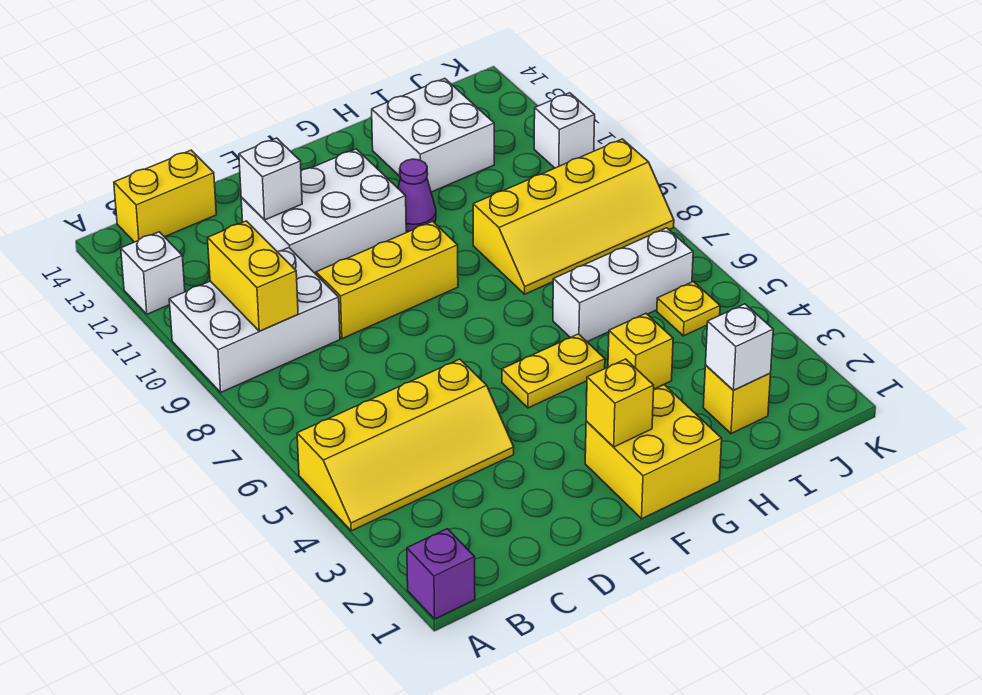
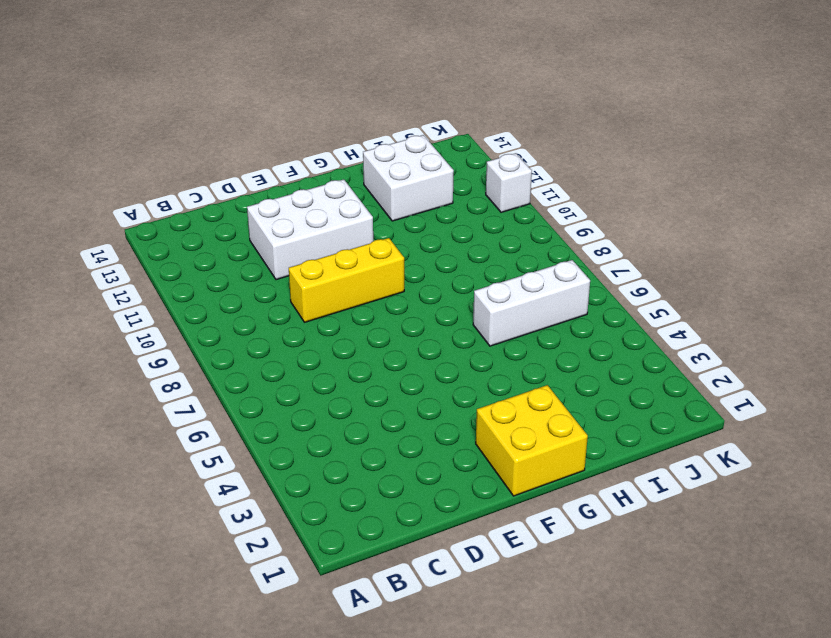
none -> purple brick A1 level 1
none -> yellow slope A4:D5 level 1 top 5
none -> white brick A9:C10 level 1

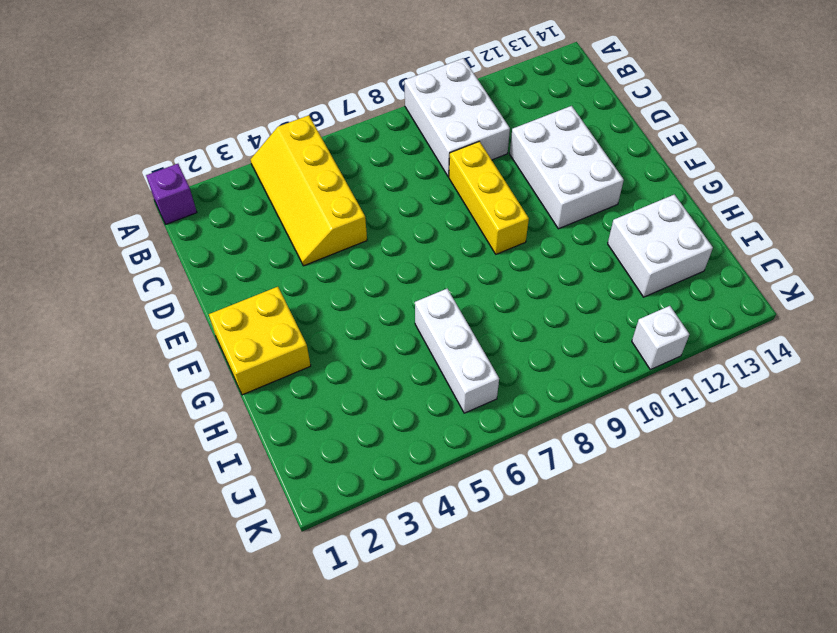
none -> white brick A12 level 1
none -> yellow brick B14:C14 level 1
none -> yellow plate F5:G5 level 1

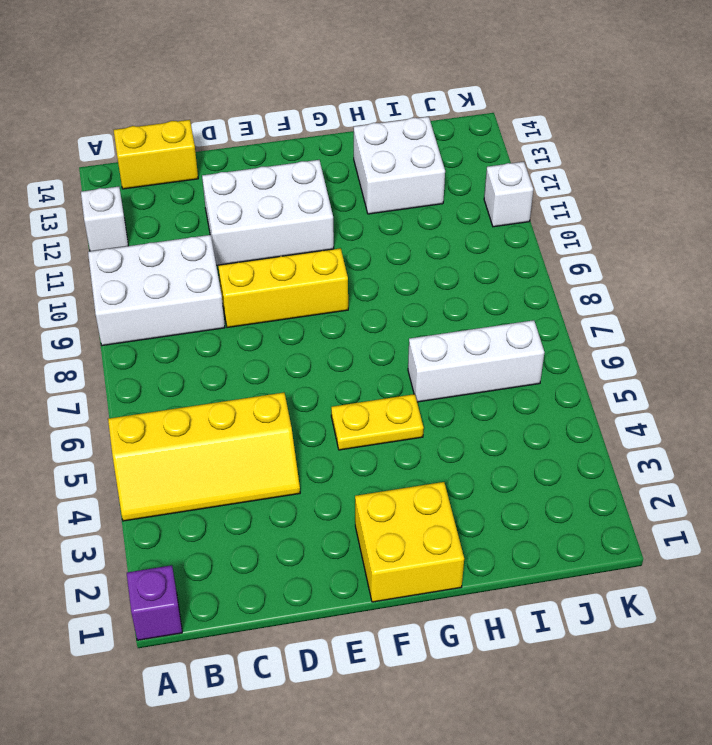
none -> purple cone G11 level 1
none -> yellow brick H4 level 1
none -> yellow slope H8:K9 level 1 top 9

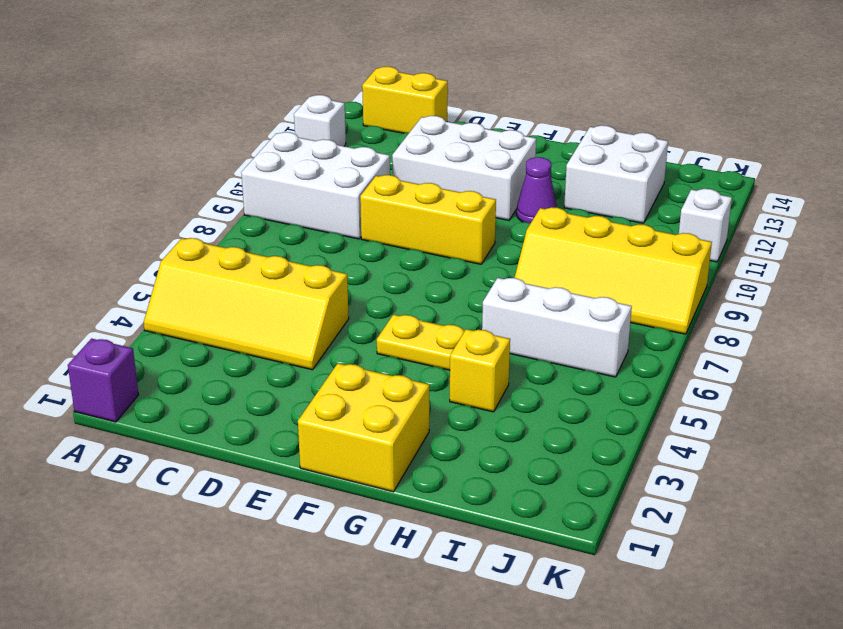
none -> yellow brick I2 level 1
none -> yellow plate J5 level 1
none -> yellow brick B9:B10 level 2

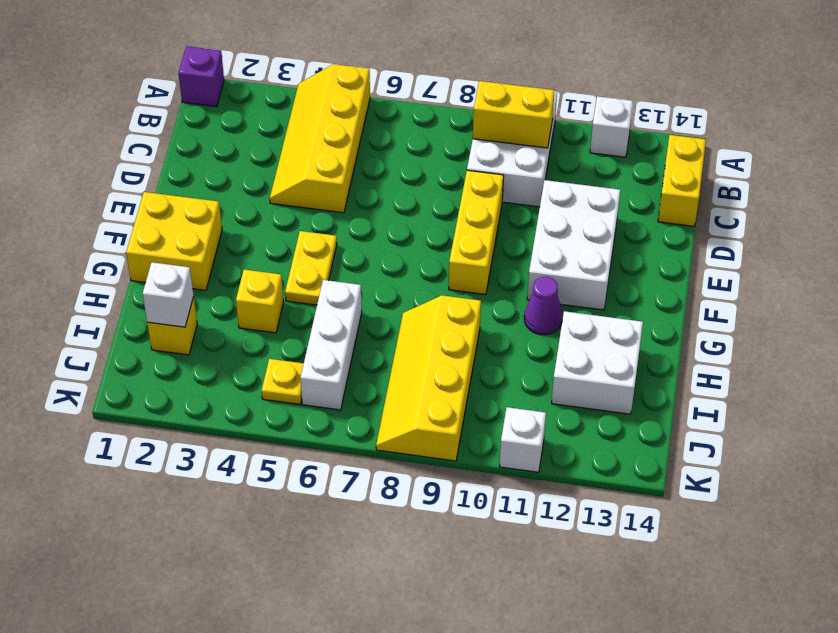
none -> white brick D12 level 2
none -> yellow brick F2 level 2

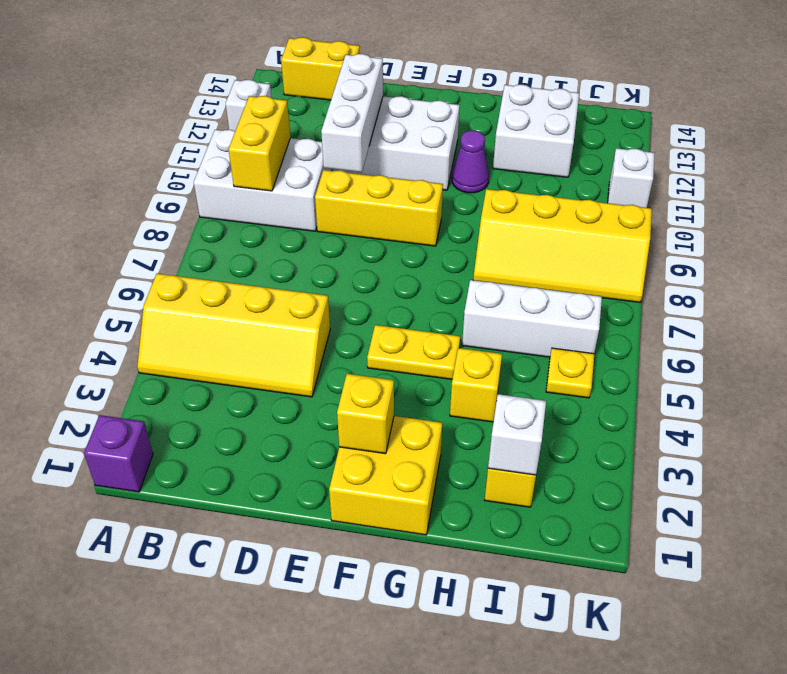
white brick D10:D12 level 2 -> white brick D12 level 2

